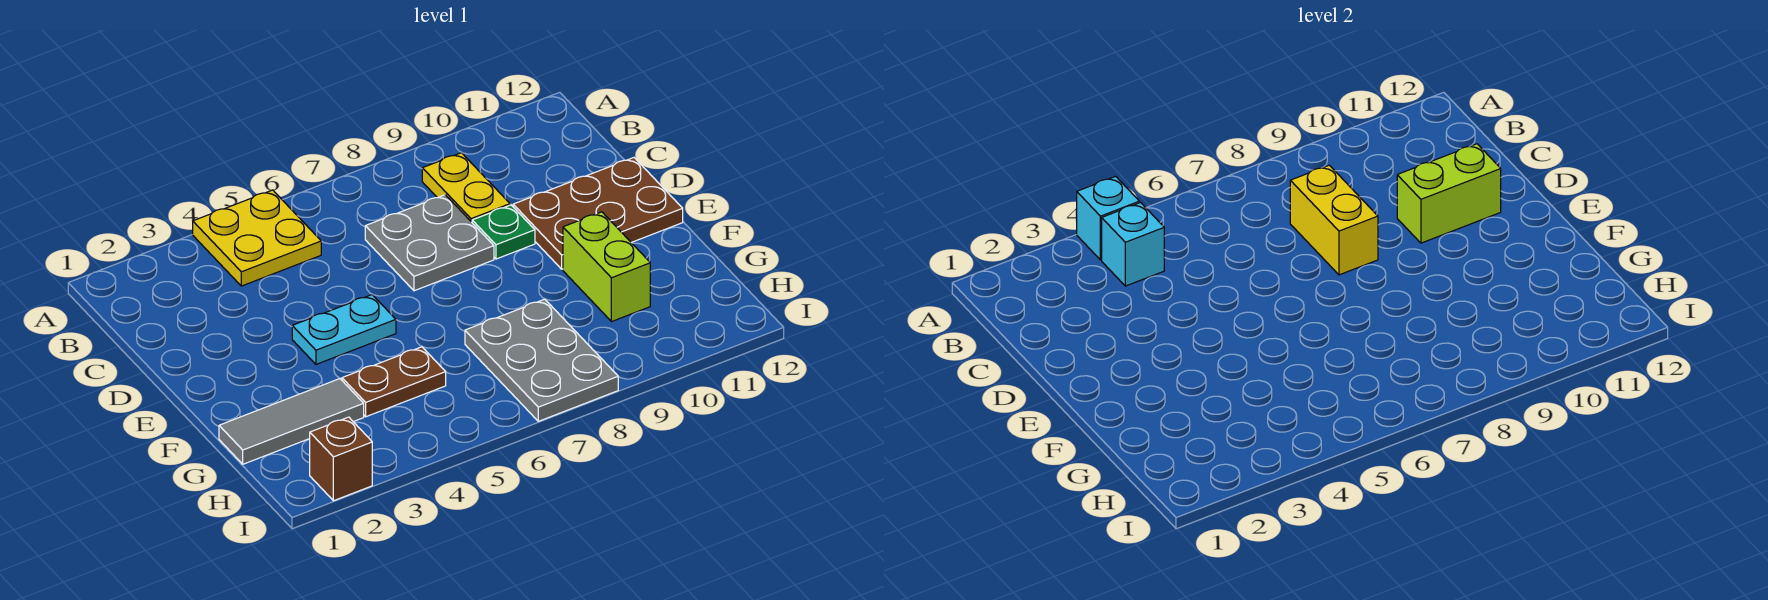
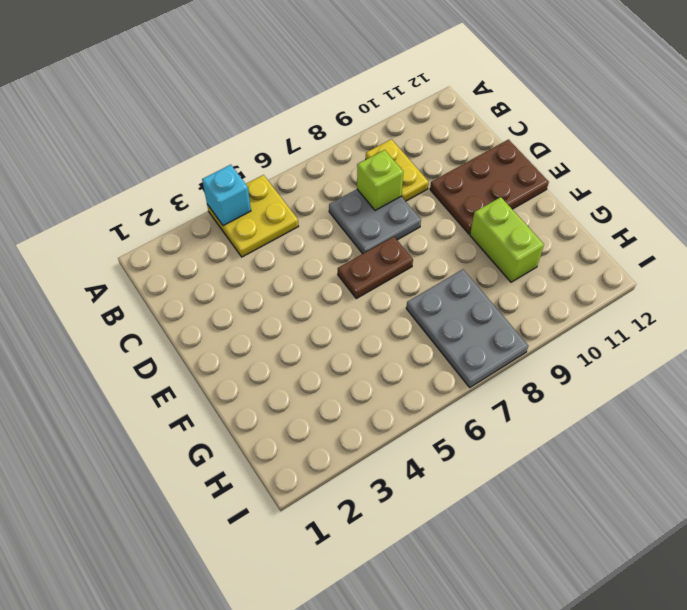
lime brick C8 level 2 -> yellow brick C8:D8 level 2
brown plate E6:E7 level 1 -> brown plate G4:G5 level 1
none -> green plate D9 level 1
none -> cyan plate E4:E5 level 1
none -> grey tile G1:G3 level 1

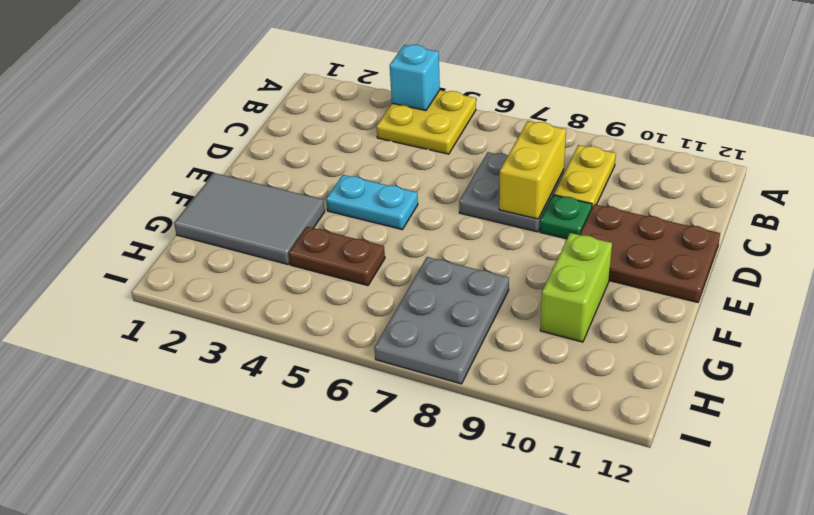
grey tile F1:G3 level 1 -> grey tile G1:G3 level 1
none -> brown brick I2 level 1
none -> cyan brick B4 level 2
none -> lime brick D10:D11 level 2

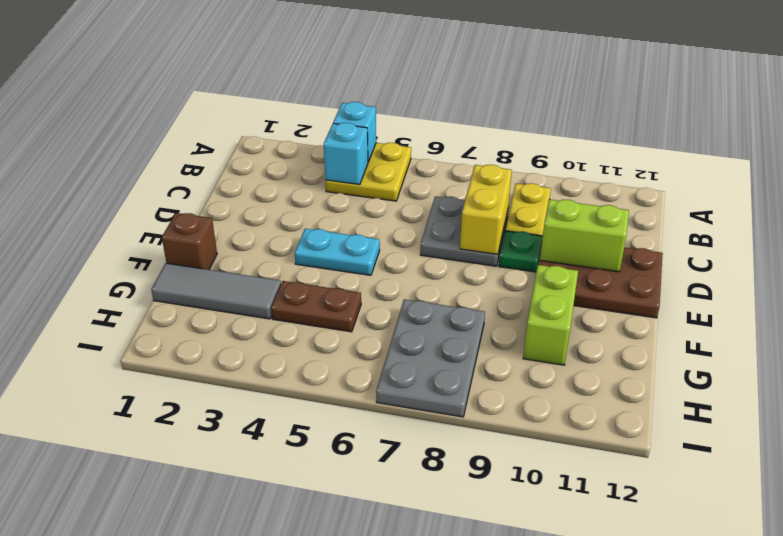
brown brick F1 level 1 -> brown brick I2 level 1

